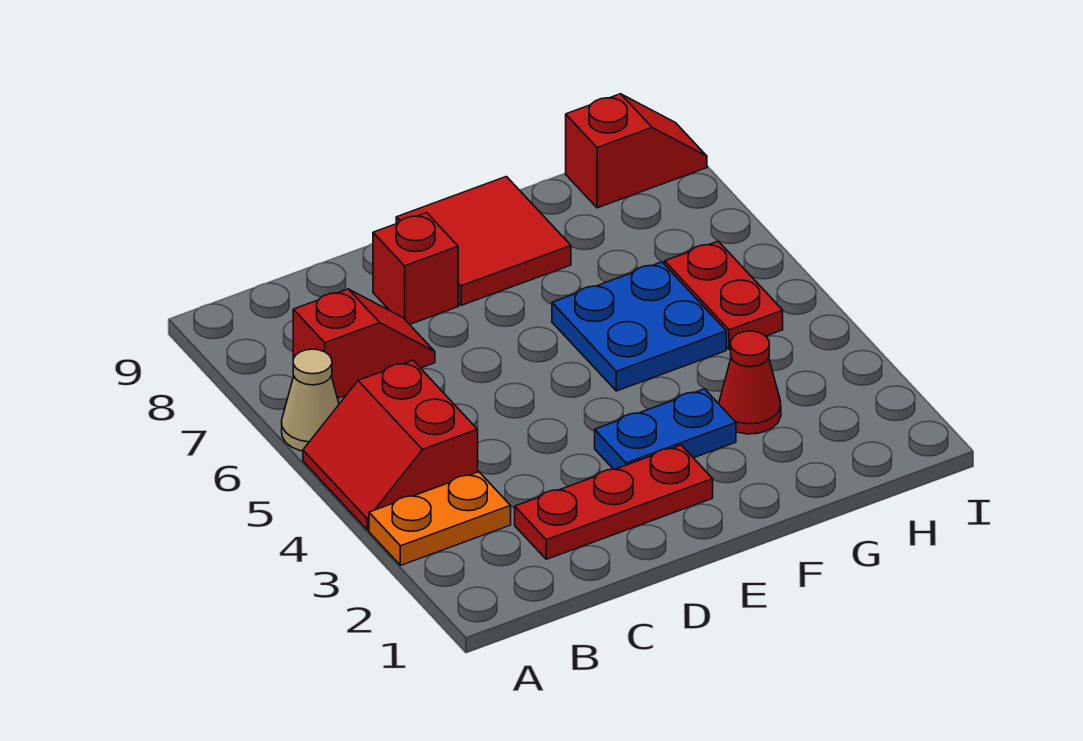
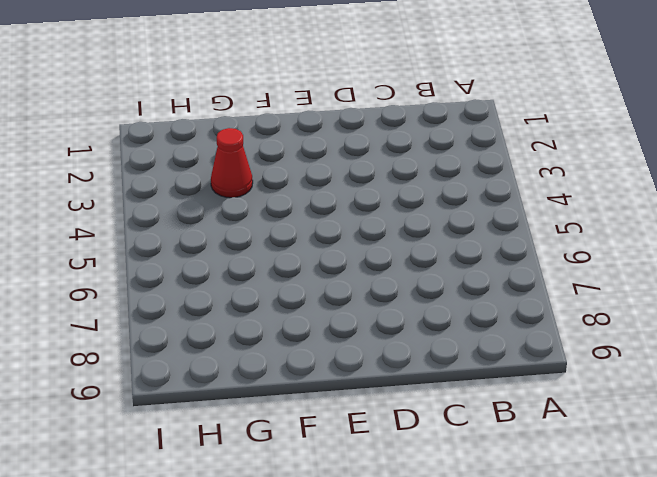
none -> orange plate A3:B3 level 1
none -> red slope A4:B5 level 1 top B
none -> tan cone A6 level 1

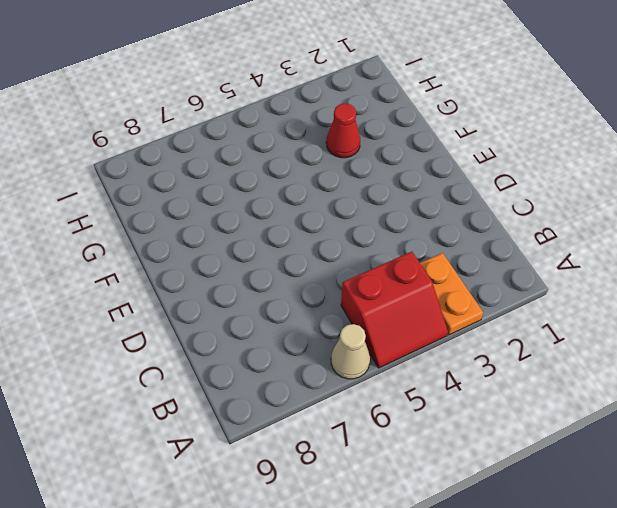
none -> red slope B7:C7 level 1 top B
none -> red plate C2:E2 level 1
none -> red brick D8 level 1

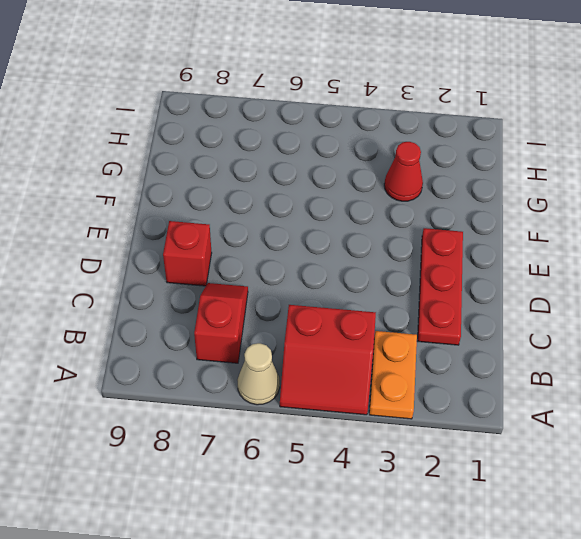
none -> blue plate E3:F3 level 1
none -> red tile E8:F9 level 1
none -> blue plate F5:G6 level 1

